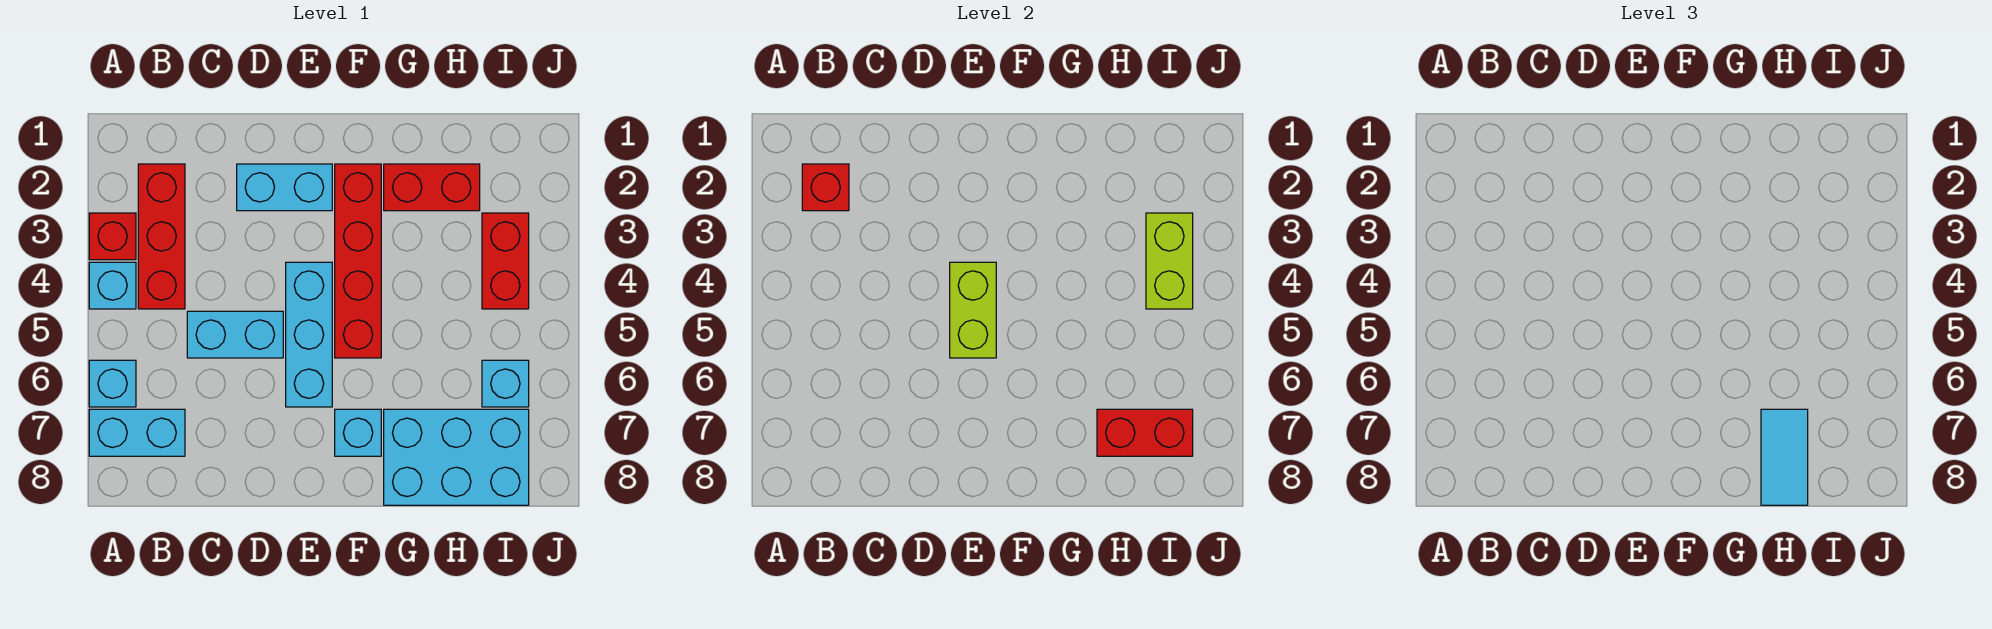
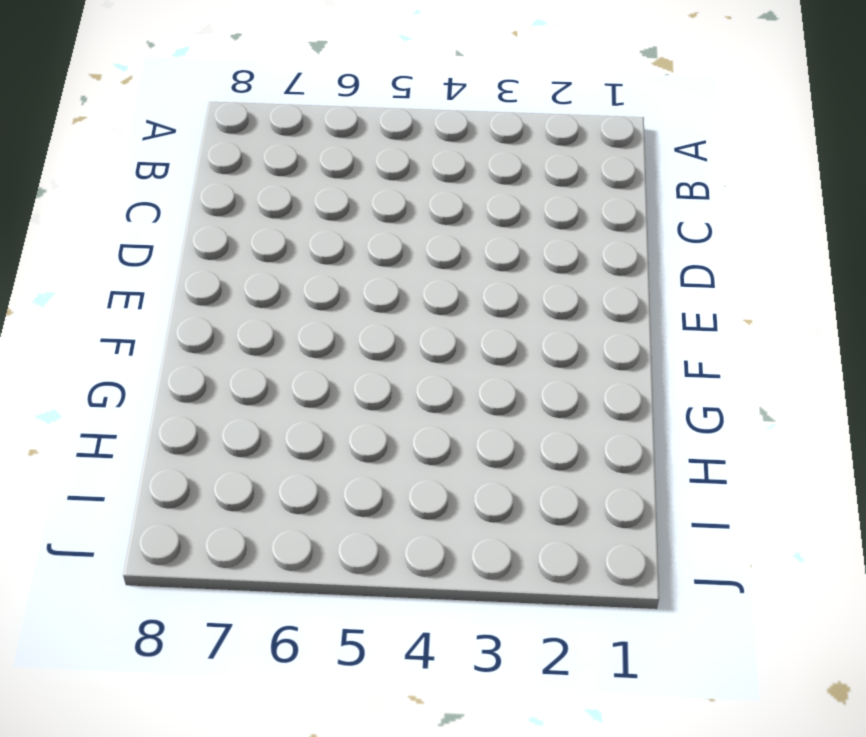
none -> red brick A3 level 1
none -> cyan brick A4 level 1
none -> cyan brick A6 level 1

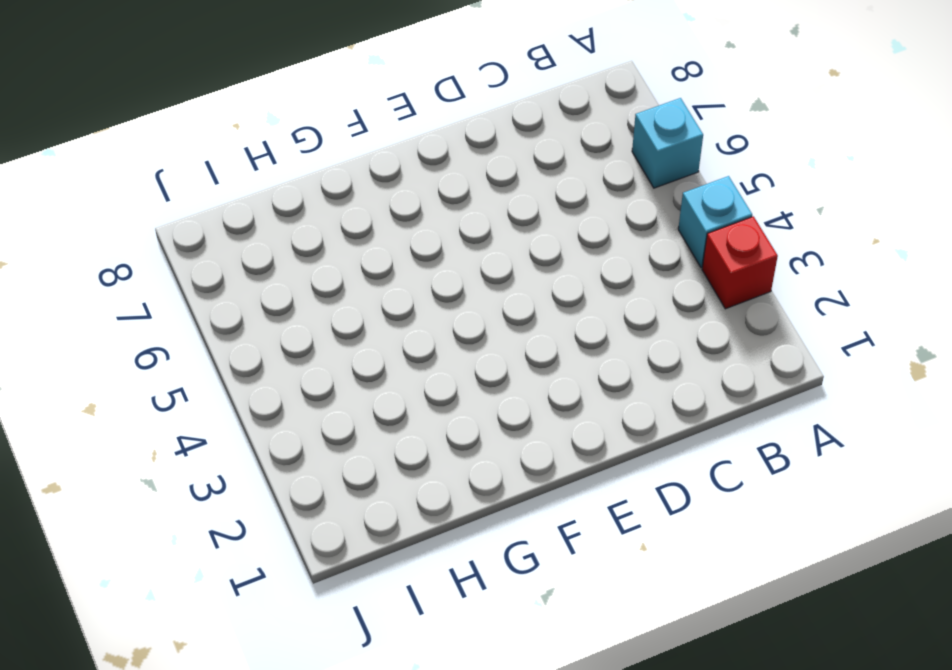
none -> cyan brick A7:B7 level 1
none -> red brick B2:B4 level 1
none -> cyan brick C5:D5 level 1

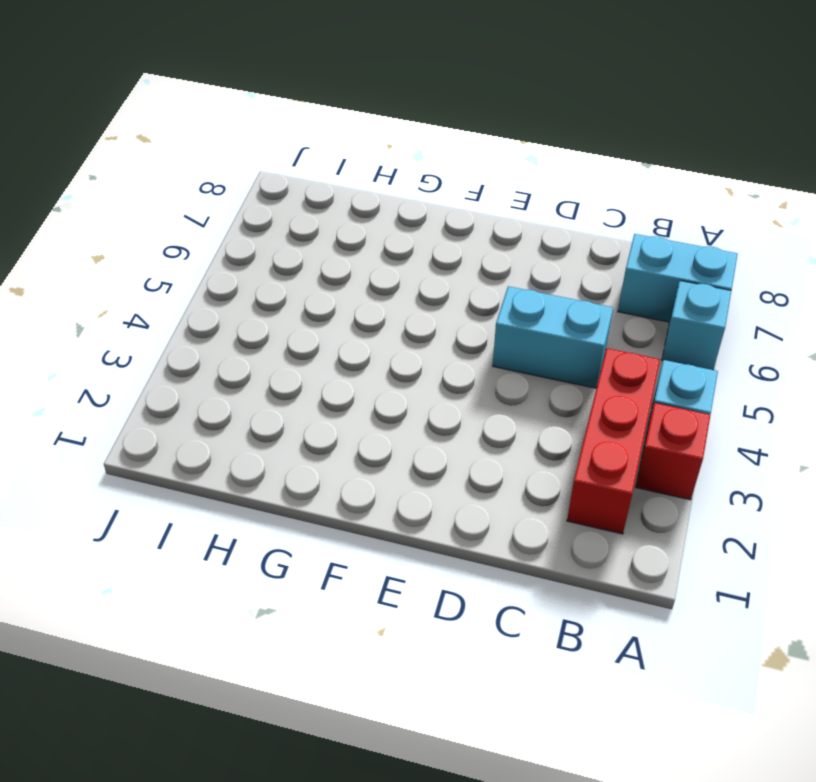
none -> cyan brick D2:E2 level 1
none -> cyan brick E4:E6 level 1
none -> red brick F2:F5 level 1

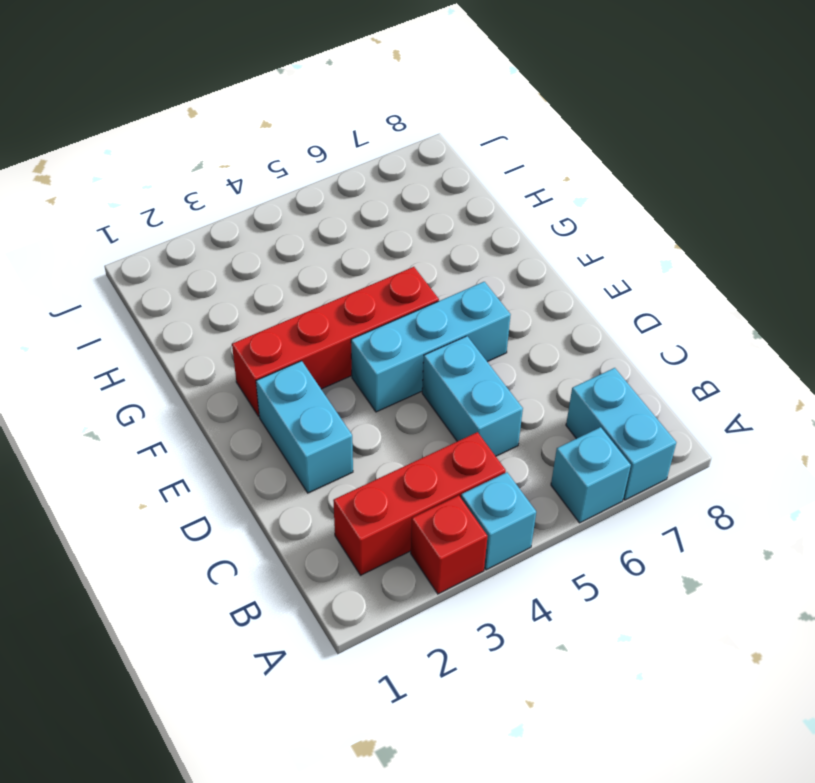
none -> cyan brick F7 level 1
none -> red brick G2:H2 level 1
none -> cyan brick G7:I8 level 1

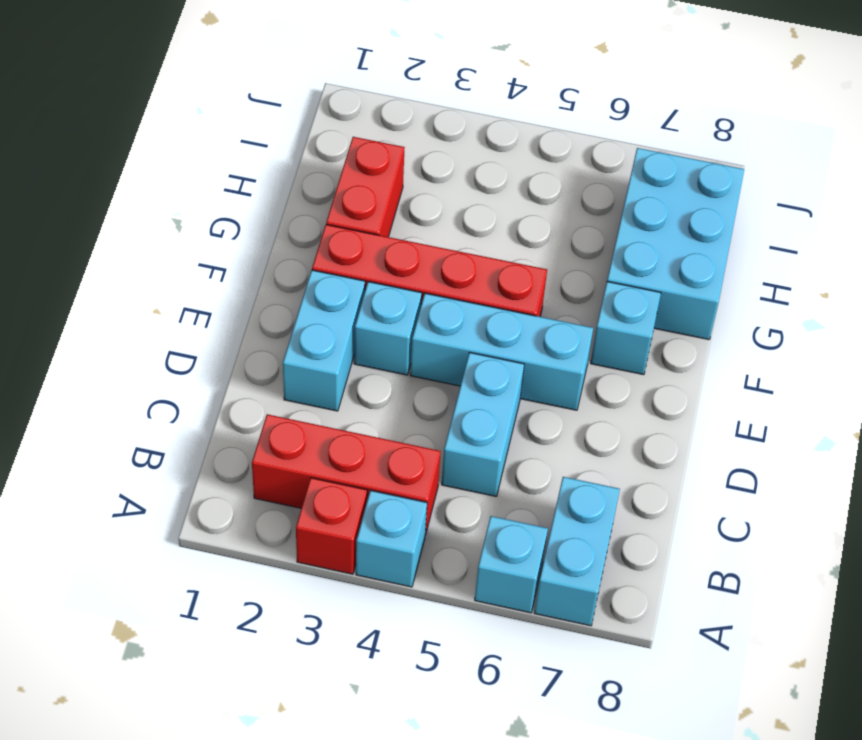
cyan brick E3 level 1 -> cyan brick I6 level 1
none -> red brick I3:I4 level 1
none -> red brick B2 level 2
none -> lime brick E4:E5 level 2

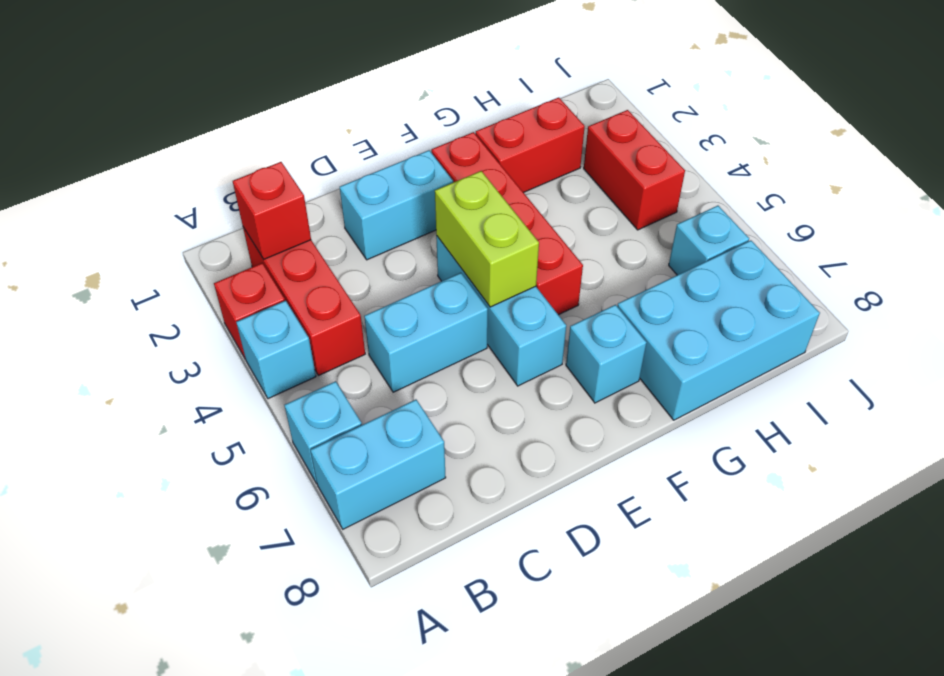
none -> red brick H7:I7 level 2
none -> lime brick I3:I4 level 2
none -> cyan tile H7:H8 level 3

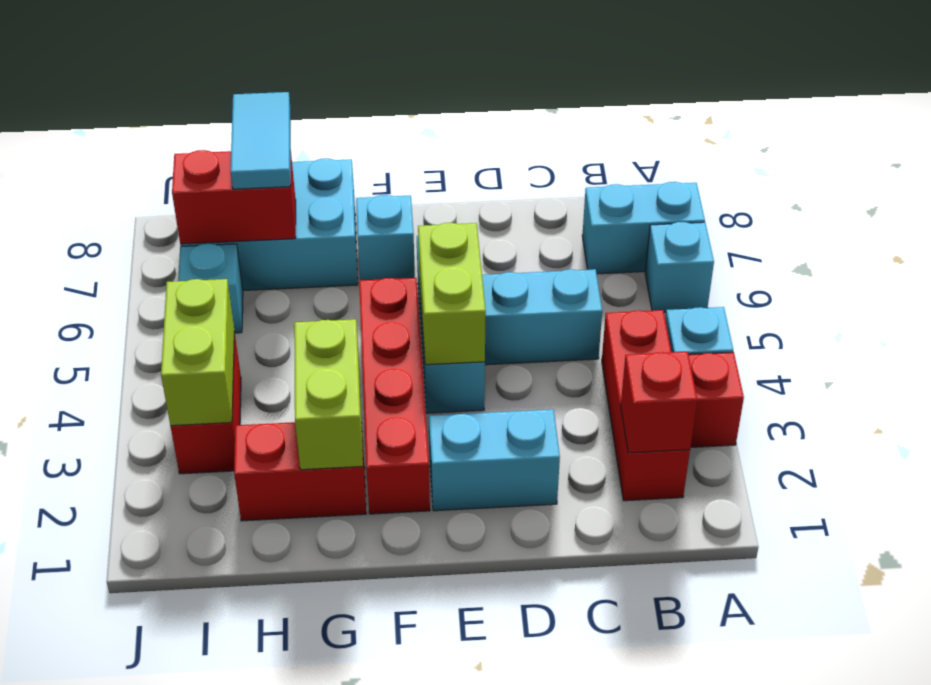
lime brick G2:G3 level 2 -> none

